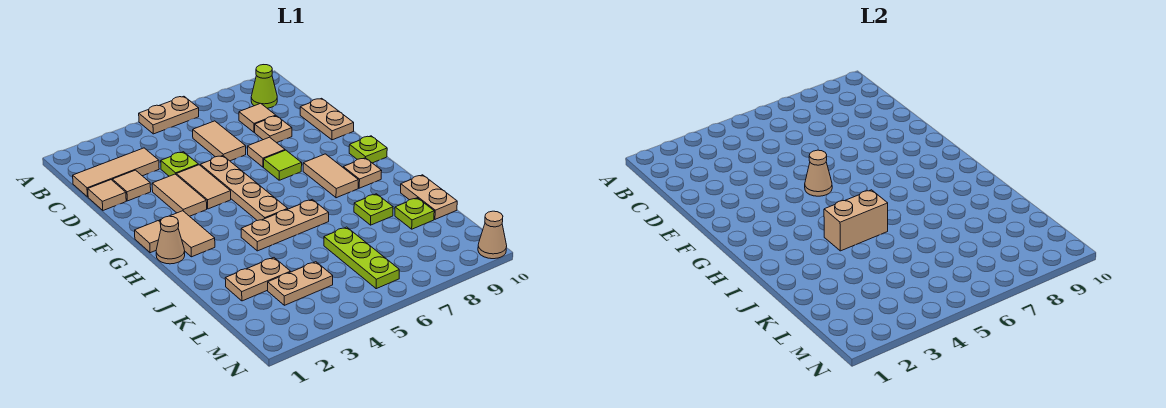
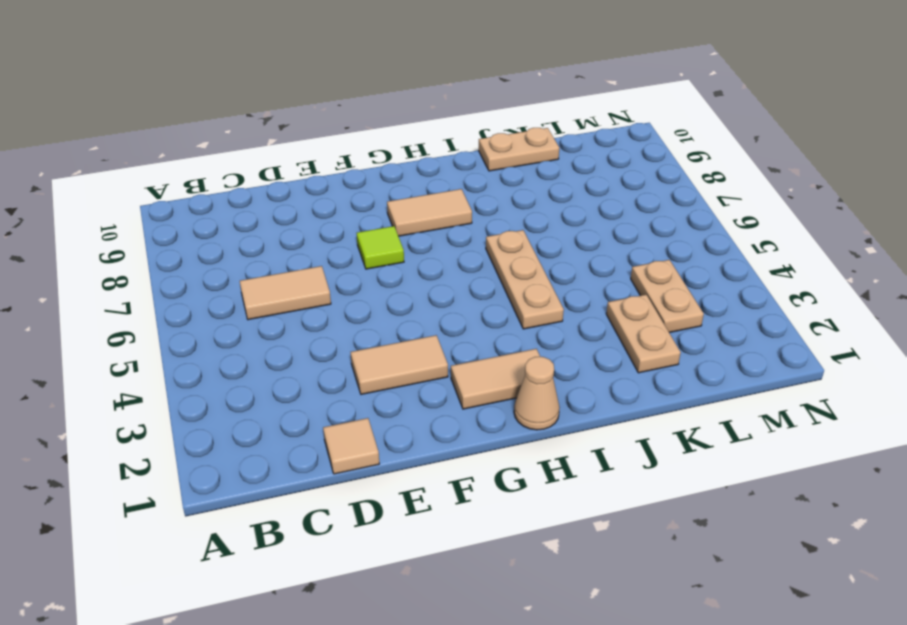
none -> tan plate A5:A6 level 1
none -> lime cone B9 level 1
none -> tan tile C1:C3 level 1
none -> tan tile C8 level 1

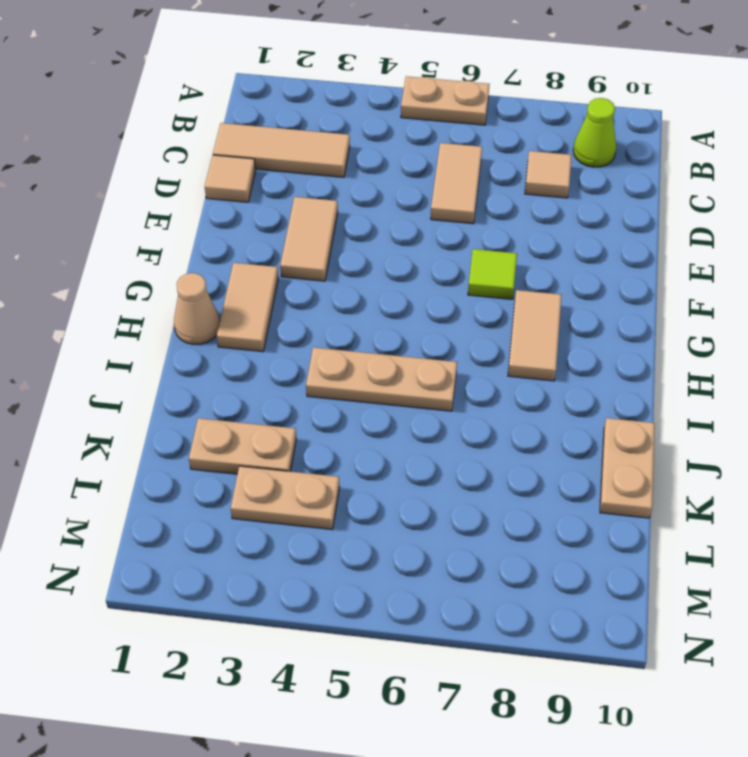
none -> tan tile D2 level 1
none -> lime plate D4 level 1
none -> tan plate D8 level 1
none -> tan plate D10:E10 level 1

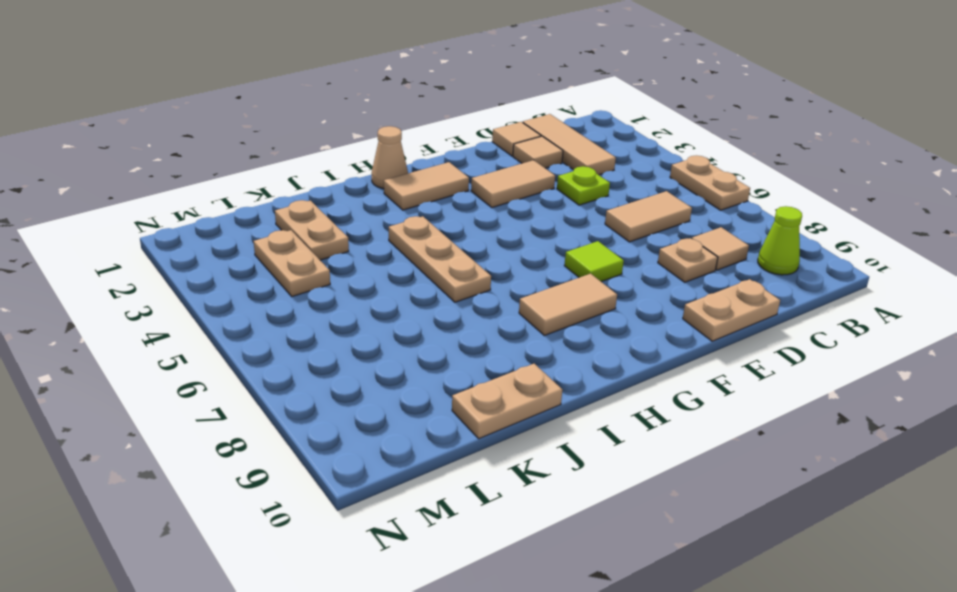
none -> tan tile E4:F4 level 1
none -> tan plate E5:H5 level 1
none -> tan tile E7 level 1
none -> tan tile G1 level 1

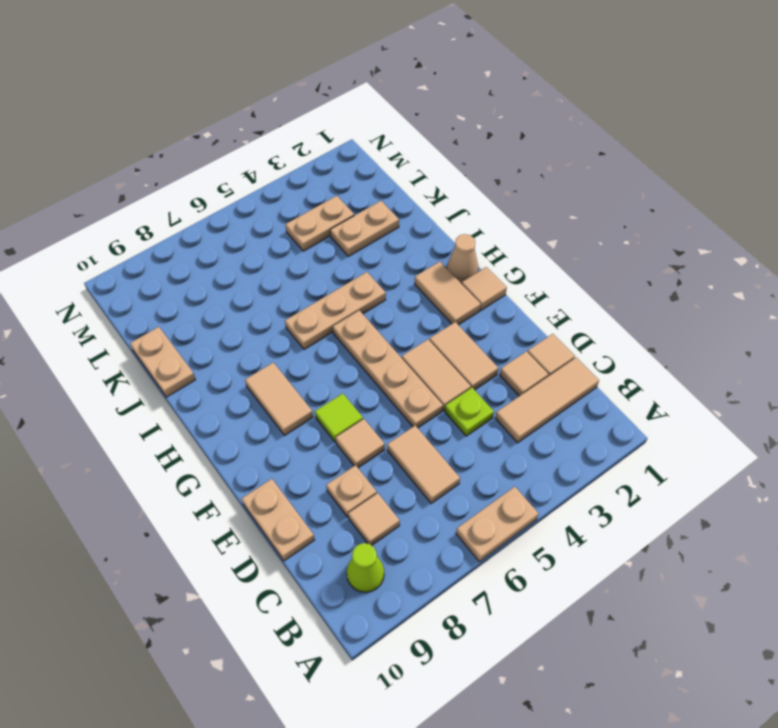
none -> lime plate G10 level 1
none -> tan plate H9 level 1
none -> lime plate J8 level 1
none -> lime plate K6:M6 level 1

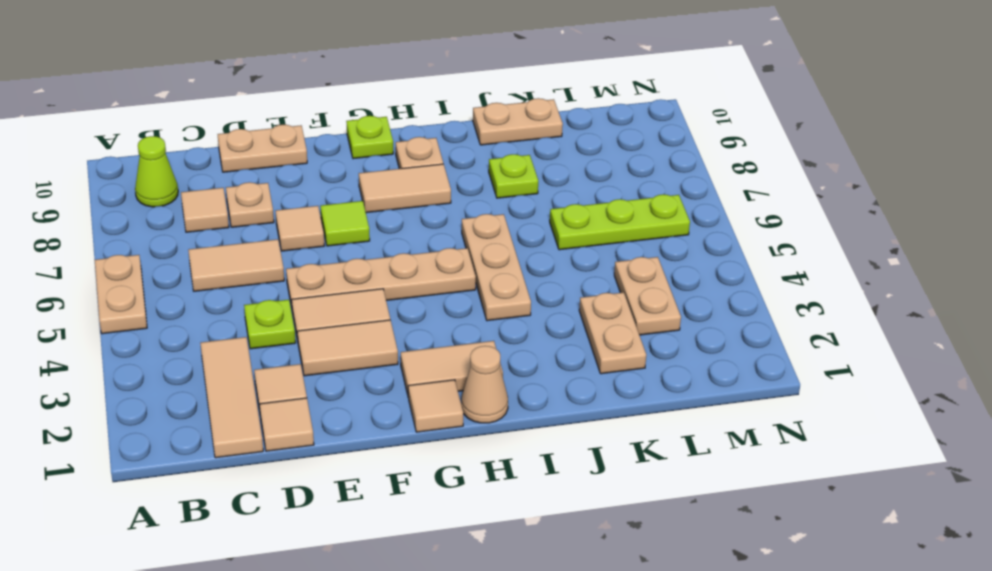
none -> lime plate K9 level 1
none -> tan cone N10 level 1
none -> tan cone F5 level 2
none -> tan brick I4:I5 level 2

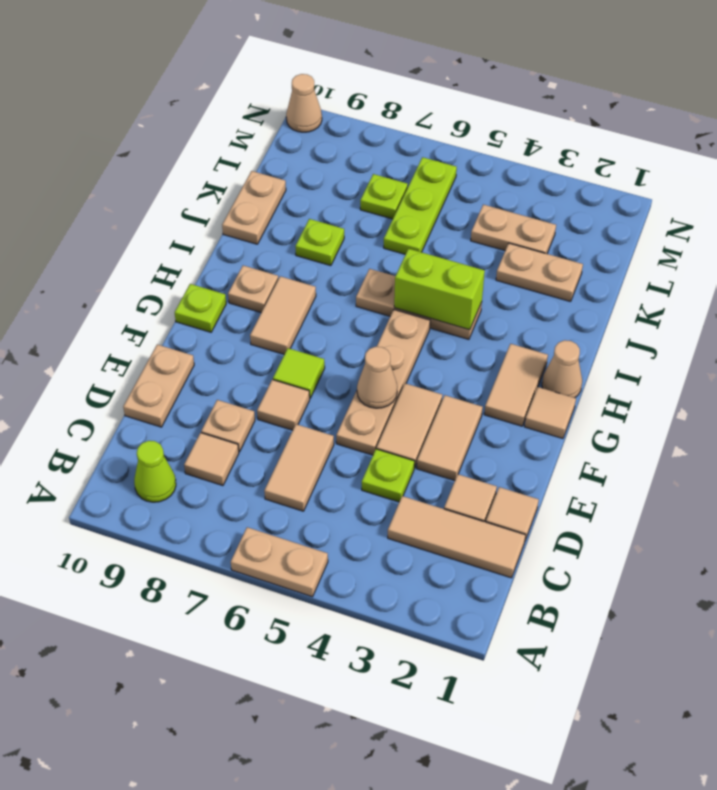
lime brick I4:I5 level 2 -> tan brick I4:I5 level 2
lime plate L7 level 1 -> lime plate K9 level 1

